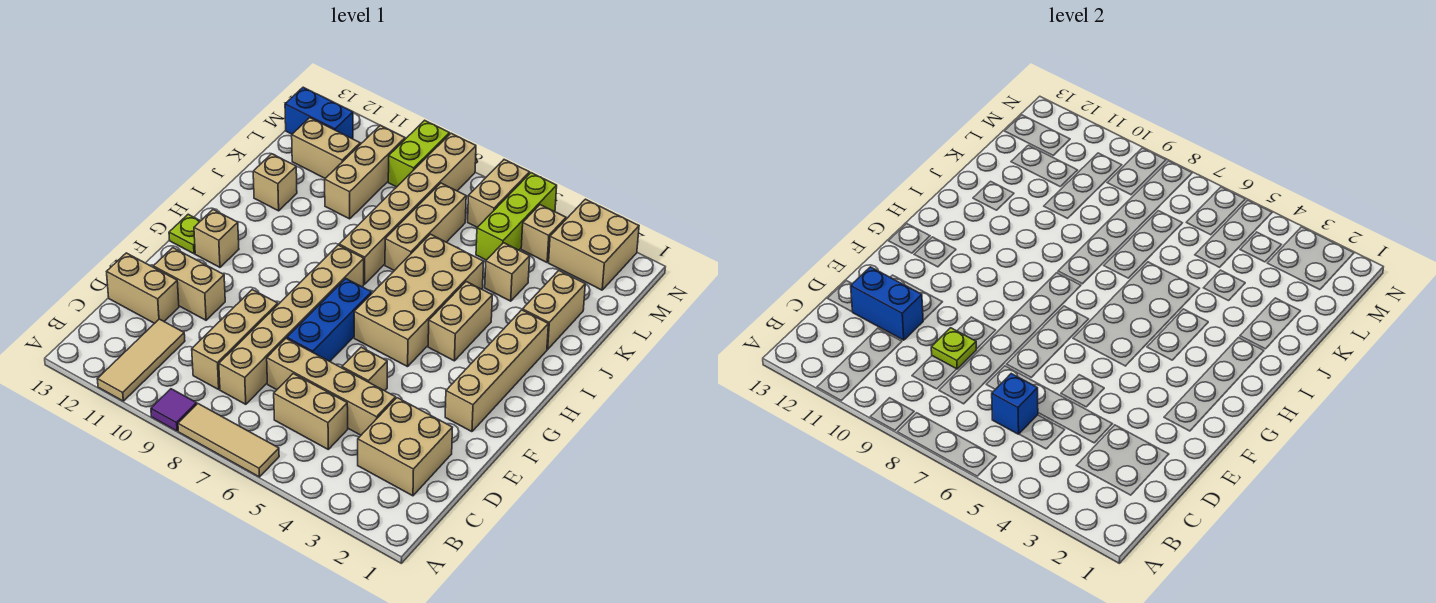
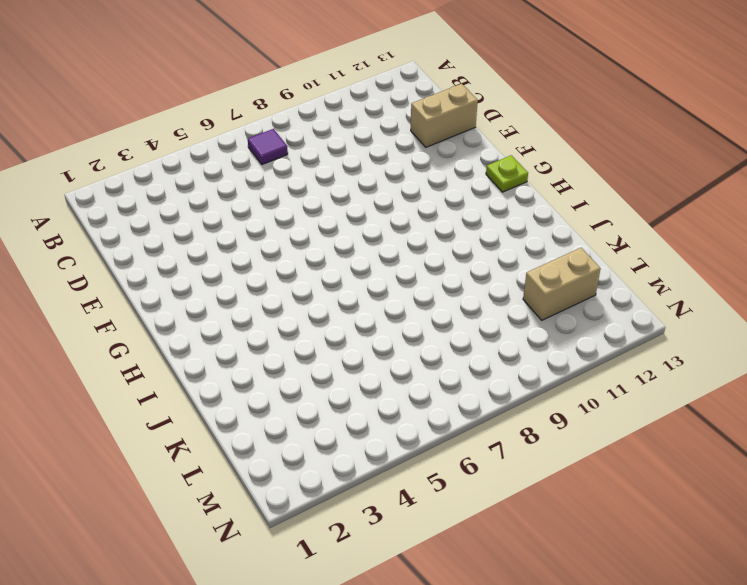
purple tile B7 level 1 -> purple tile A9 level 1
none -> tan tile A6:A8 level 1
none -> tan tile A11:C11 level 1
none -> tan brick C2:D3 level 1
none -> tan brick C5:C6 level 1

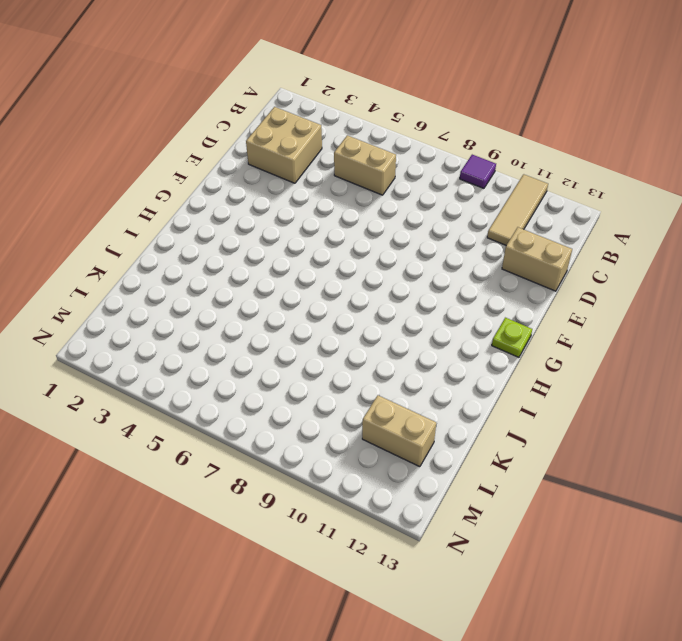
none -> tan tile A6:A8 level 1
none -> tan brick C8:H8 level 1
none -> tan brick C9:E9 level 1
none -> tan brick D4:D7 level 1

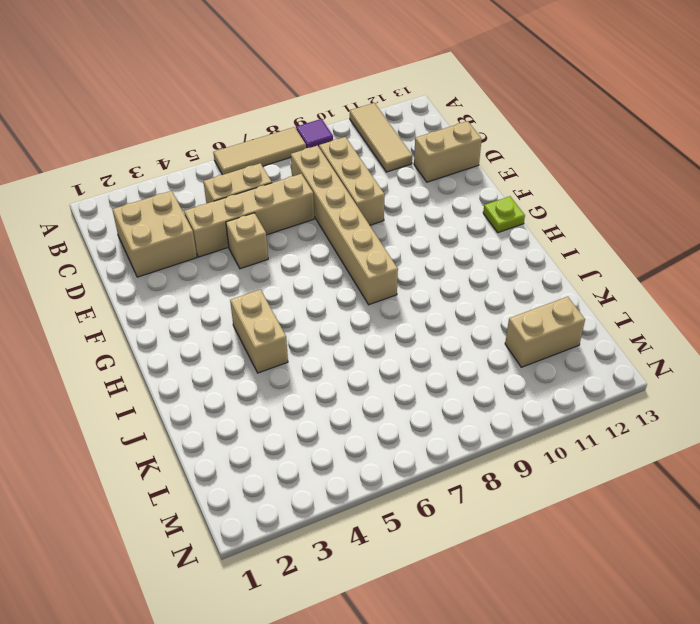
none -> blue brick E7:G7 level 1
none -> tan brick E11:E12 level 1
none -> tan brick F2:I2 level 1
none -> tan brick G5:J6 level 1

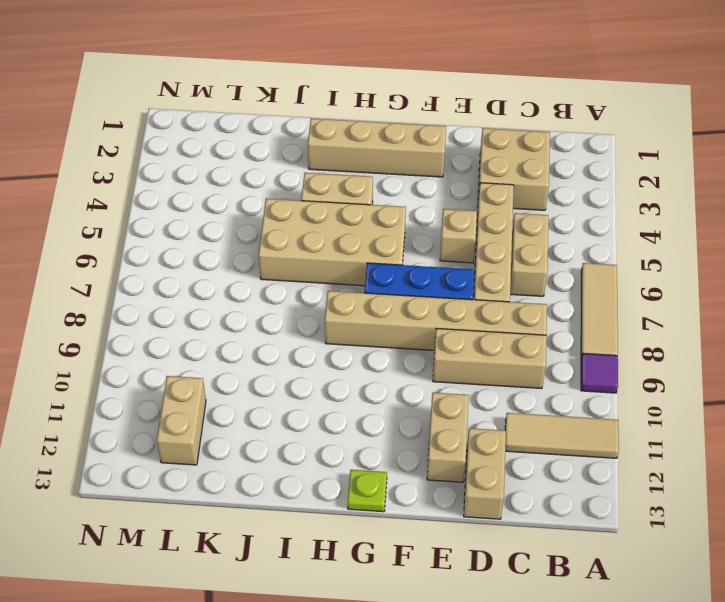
none -> tan brick G12 level 1
none -> tan brick I8:N8 level 1
none -> tan brick J2:K2 level 1
none -> tan brick J7:L7 level 1

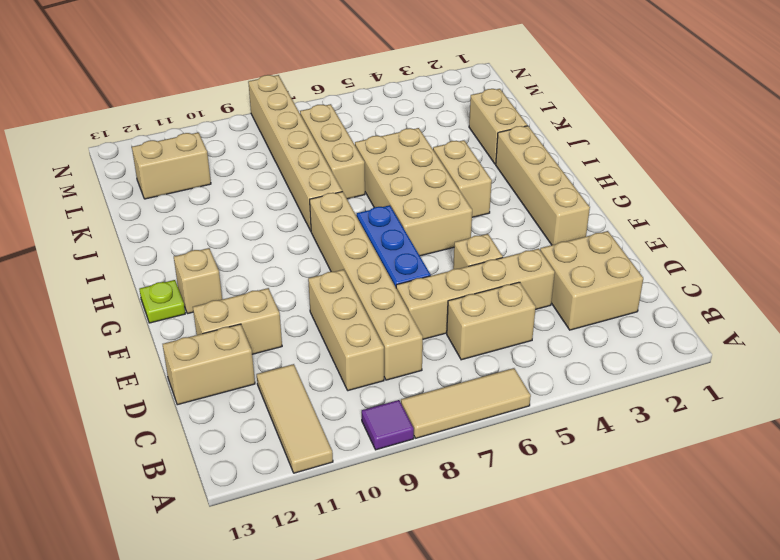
none -> tan brick J12 level 1
none -> tan brick K4 level 1
none -> tan brick K10:M10 level 1
none -> lime brick L5:N5 level 1

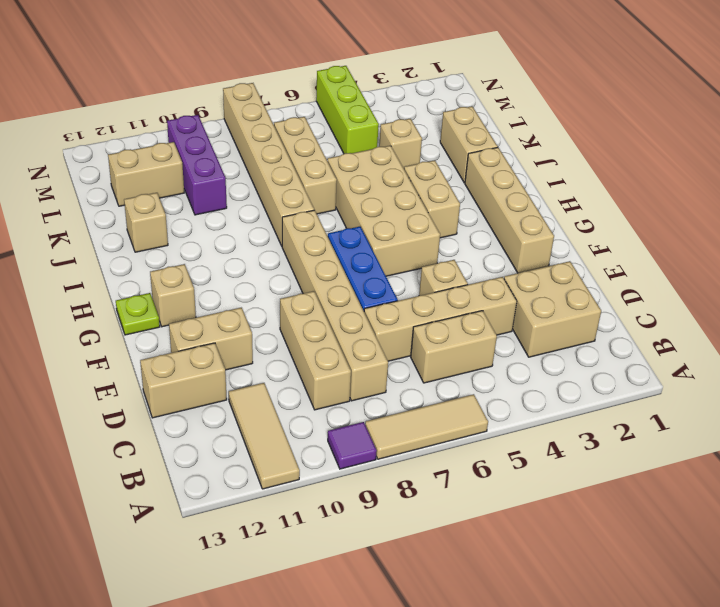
purple brick K10:M10 level 1 -> tan brick K10:M10 level 1
none -> tan brick M2:N3 level 1
none -> tan brick M4 level 1
none -> tan brick M6:N6 level 1
none -> lime brick M9:N9 level 1

